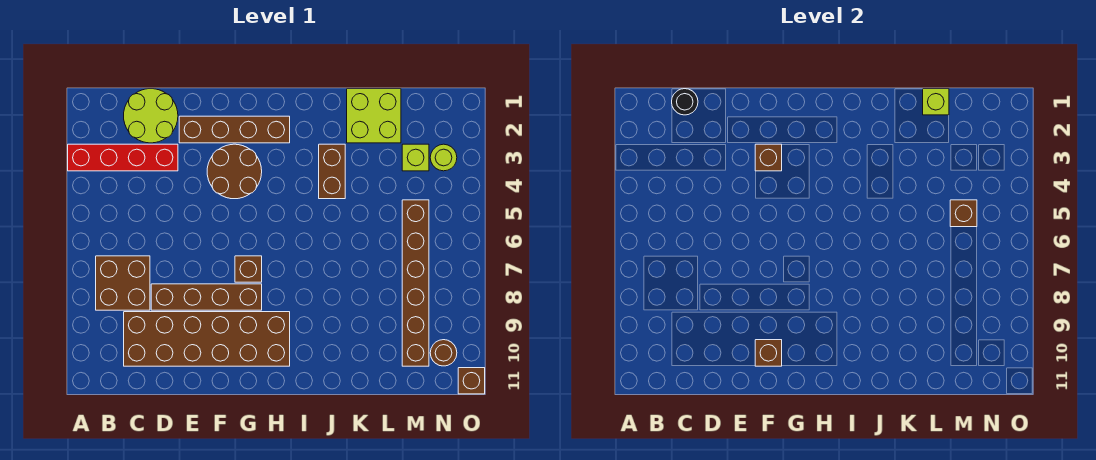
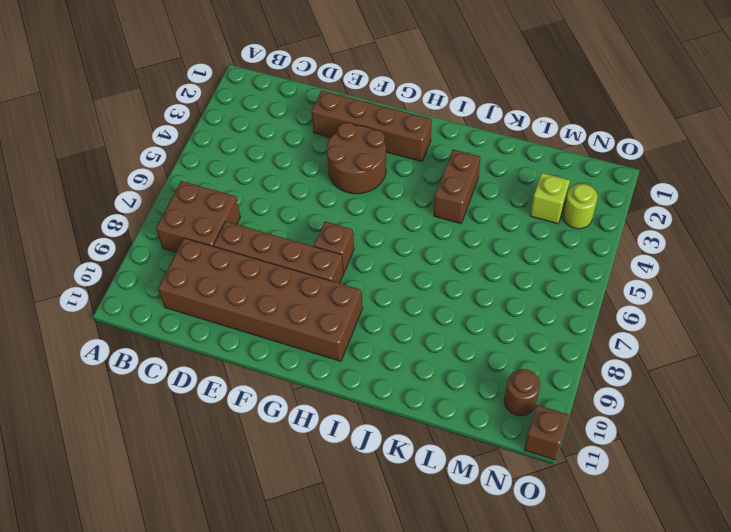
none -> red brick A3:D3 level 1
none -> lime round brick C1:D2 level 1
none -> lime brick K1:L2 level 1

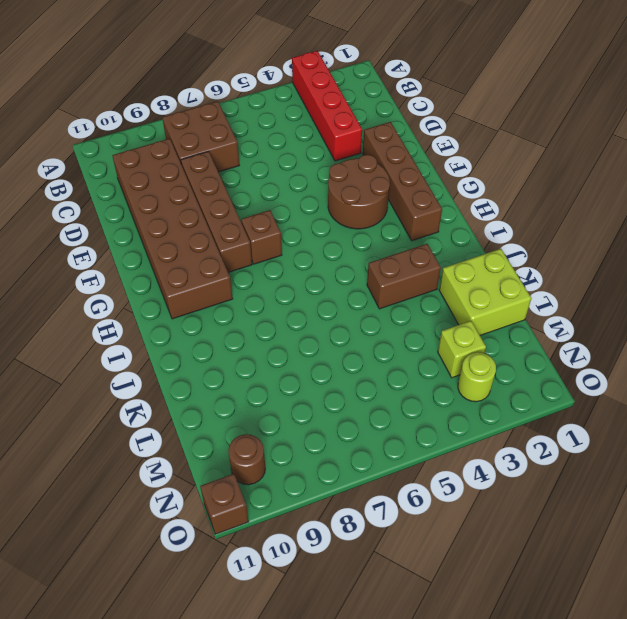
none -> lime round brick C1:D2 level 1
none -> brown brick M5:M10 level 1
none -> black round brick C1 level 2

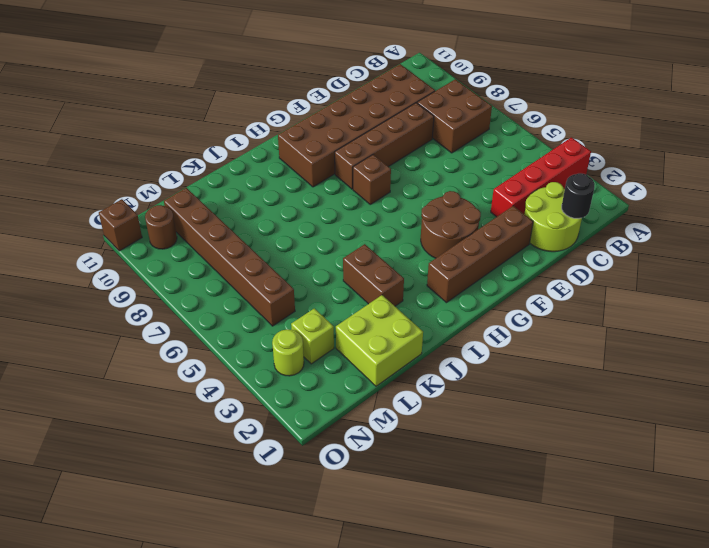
none -> brown brick F3 level 2
none -> brown brick F10 level 2
none -> lime brick L1 level 2

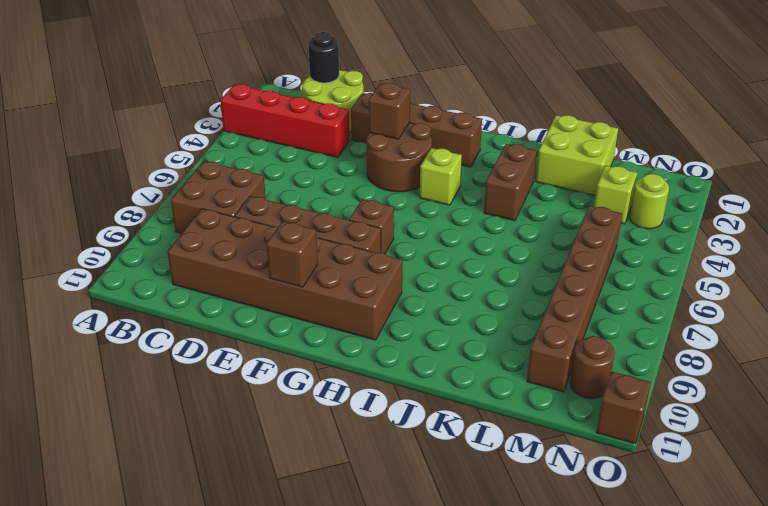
lime brick H4 level 1 -> lime brick L1 level 2
none -> brown brick M5 level 2

